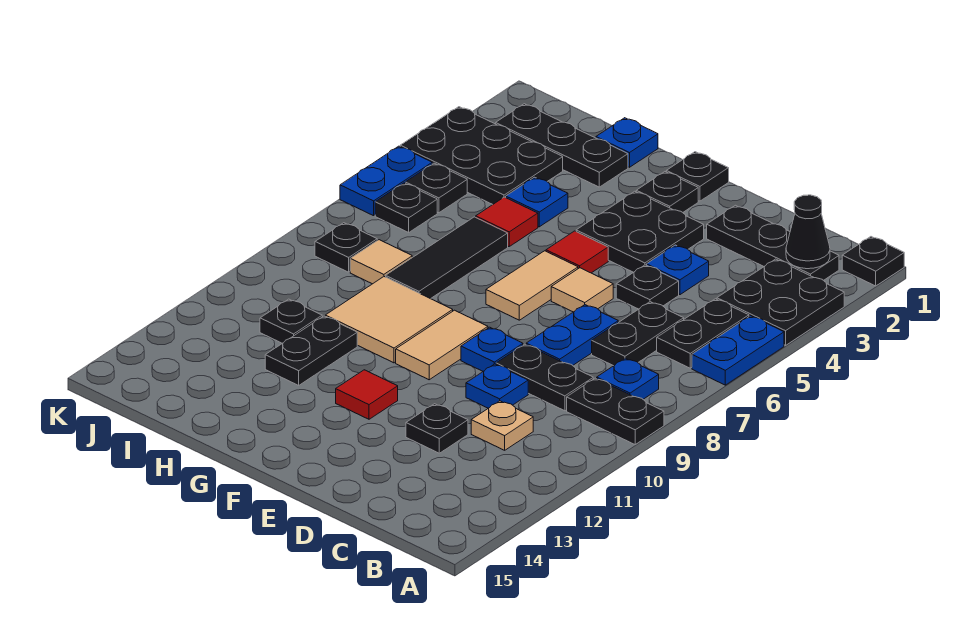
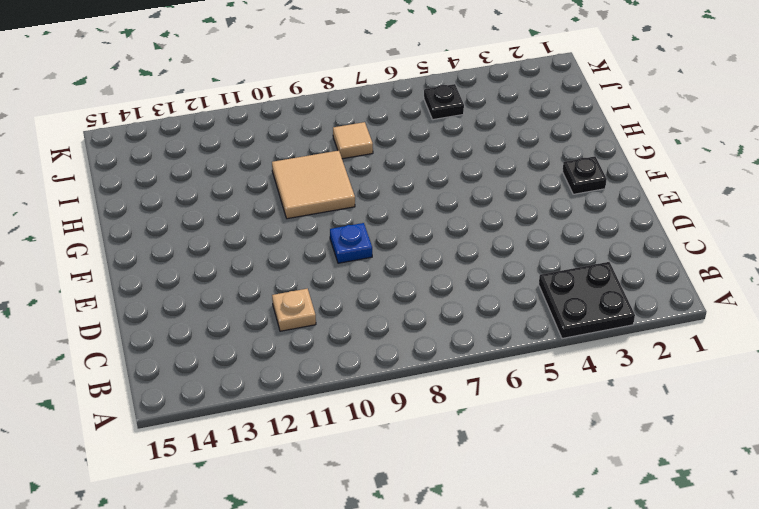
none -> black plate A1 level 1
none -> blue plate A5:A6 level 1
none -> black plate A9:B9 level 1
none -> black plate B2:D2 level 1

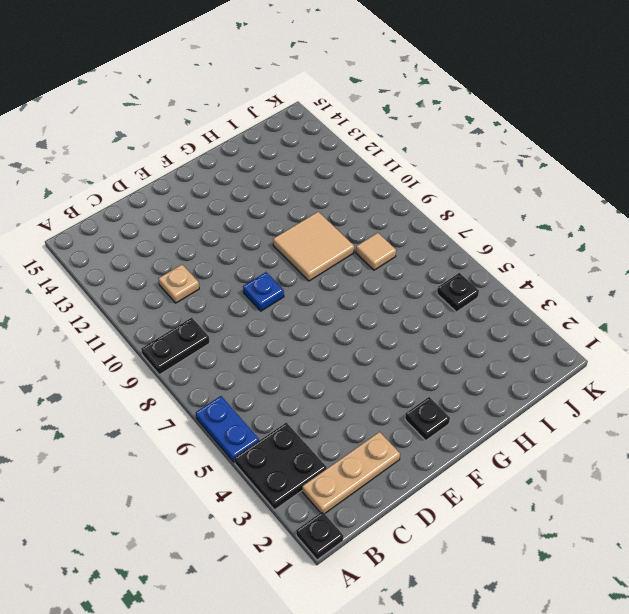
tan plate B2:D2 level 1 -> black plate B2:D2 level 1
none -> black plate B5:B6 level 1
none -> blue plate B8 level 1
none -> black plate C6:C7 level 1
none -> black plate C9:D9 level 1

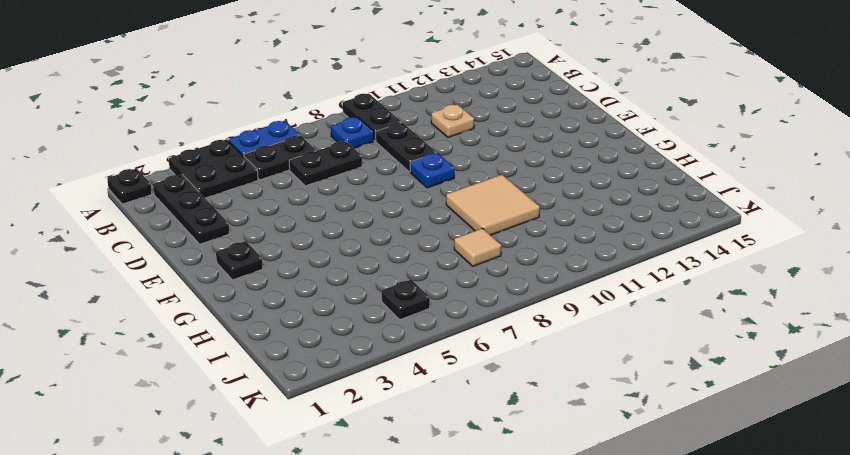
none -> blue plate D4 level 1
none -> black plate D5 level 1
none -> blue plate D7:D8 level 1
none -> blue plate D10 level 1

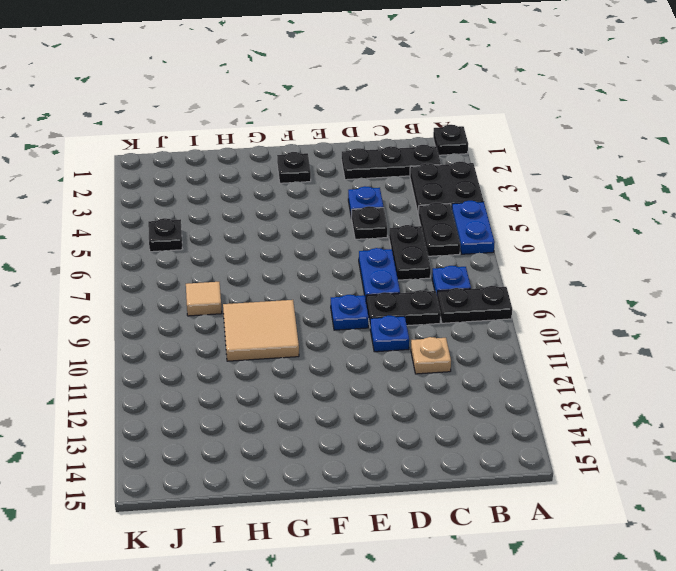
none -> black plate D12 level 1
none -> black plate E3:F4 level 1
none -> tan tile E6 level 1
none -> black plate F1 level 1

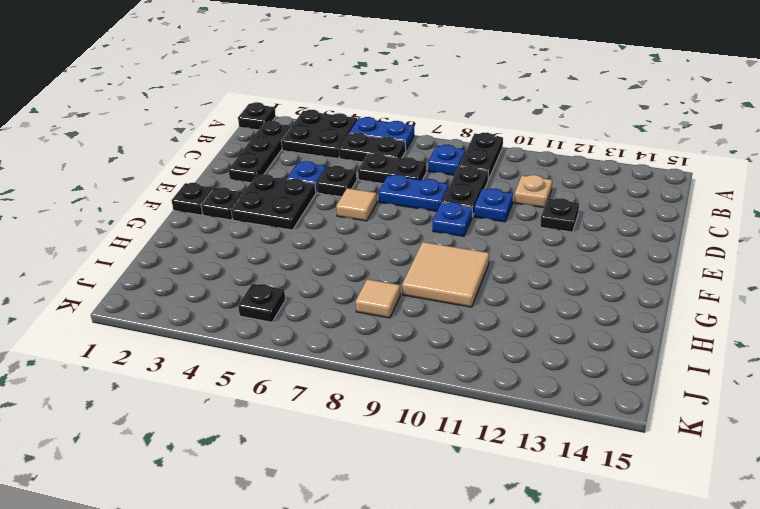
none -> red tile F5 level 1
none -> tan tile F6:F7 level 1
none -> tan tile F9:F10 level 1
none -> red tile F12 level 1

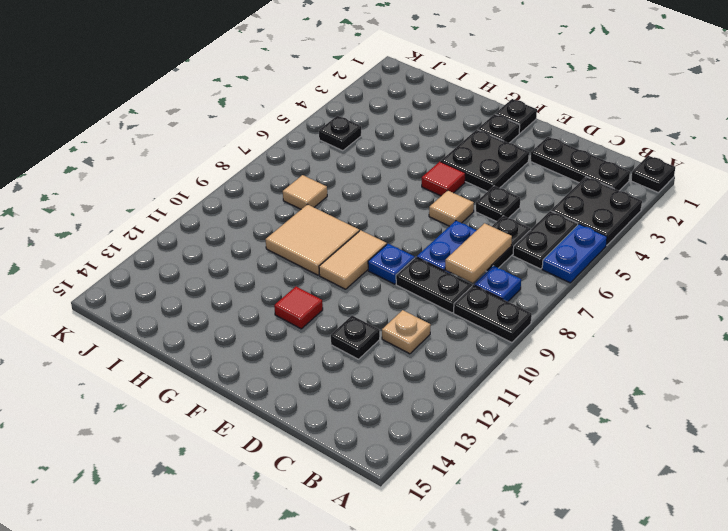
tan tile C7:C8 level 2 -> tan tile F6:F7 level 1
none -> blue plate D4 level 1
none -> blue plate D10 level 1
none -> blue plate H1 level 1
none -> black plate H2:J2 level 1

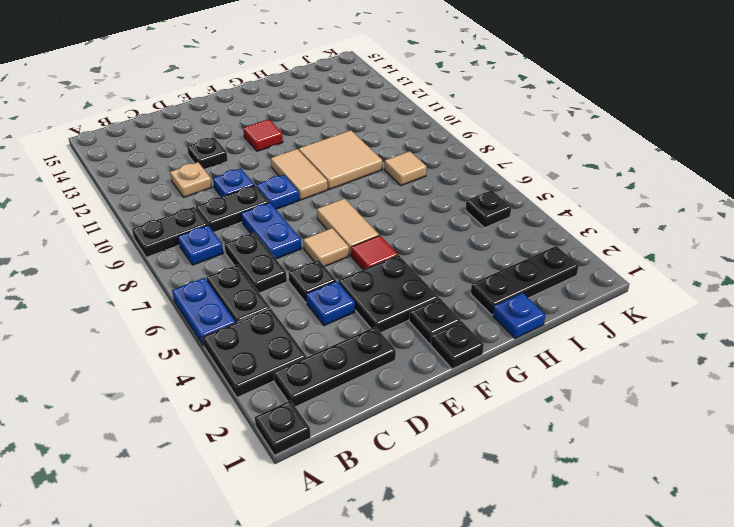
none -> blue plate H4 level 1
none -> red tile H5 level 1
none -> black tile H6:H8 level 1
none -> black plate H11:H12 level 1

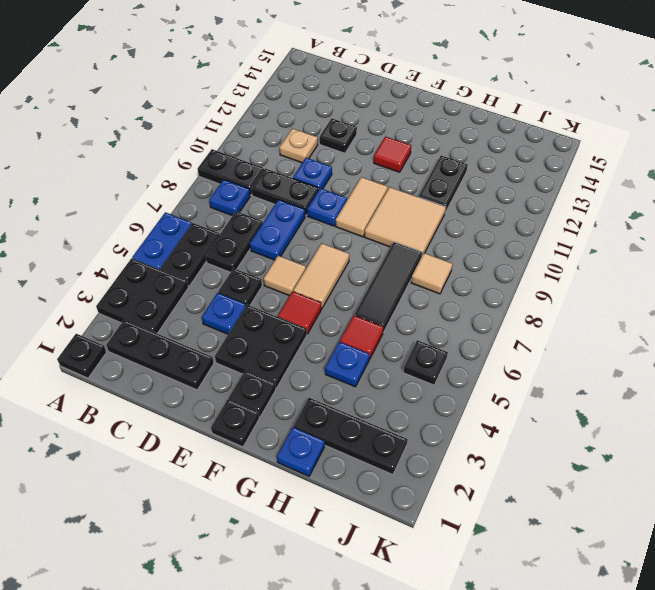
none -> black plate I3:K4 level 1
none -> black plate I11 level 1
none -> black plate J6 level 1
none -> black plate J8 level 1

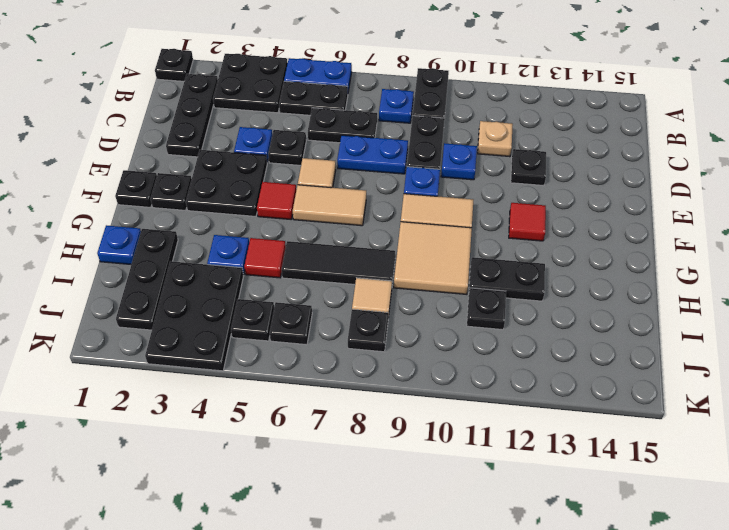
none -> blue plate K5:K6 level 1
none -> black cone B2 level 2

